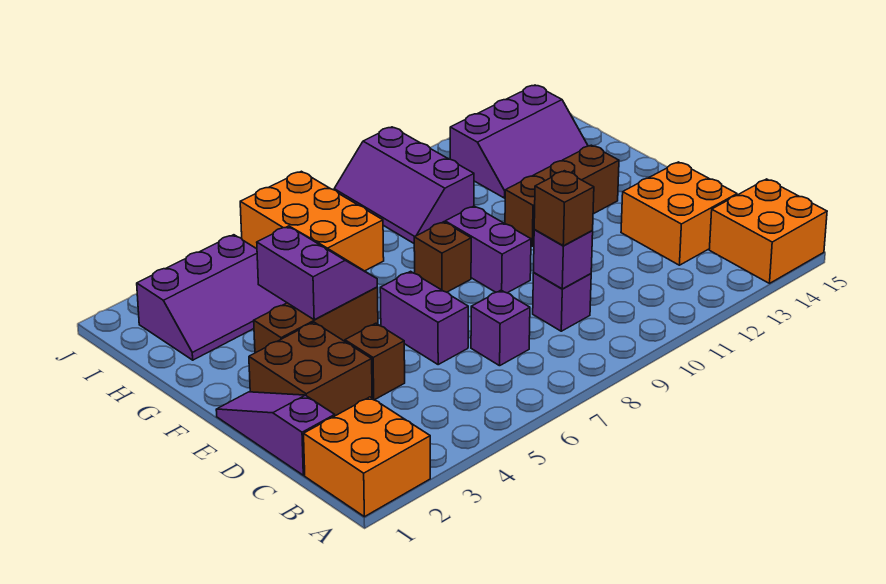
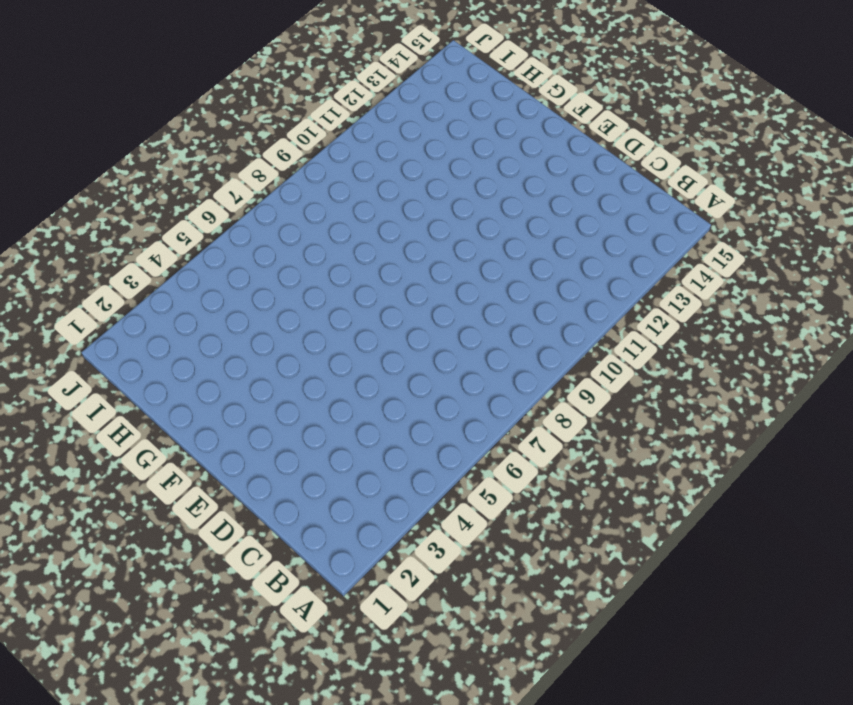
none -> orange brick A1:B2 level 1
none -> orange brick A14:B15 level 1
none -> purple slope C1:E1 level 1 top C

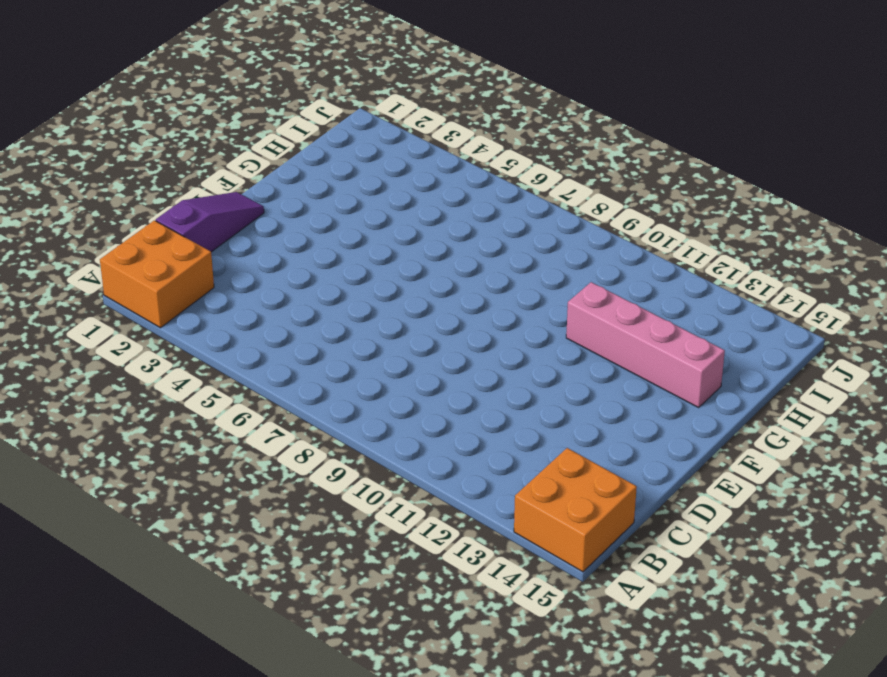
pink brick G11:G14 level 1 -> none
none -> purple brick C7 level 1
none -> purple brick C9 level 1
none -> orange brick C13:D14 level 1

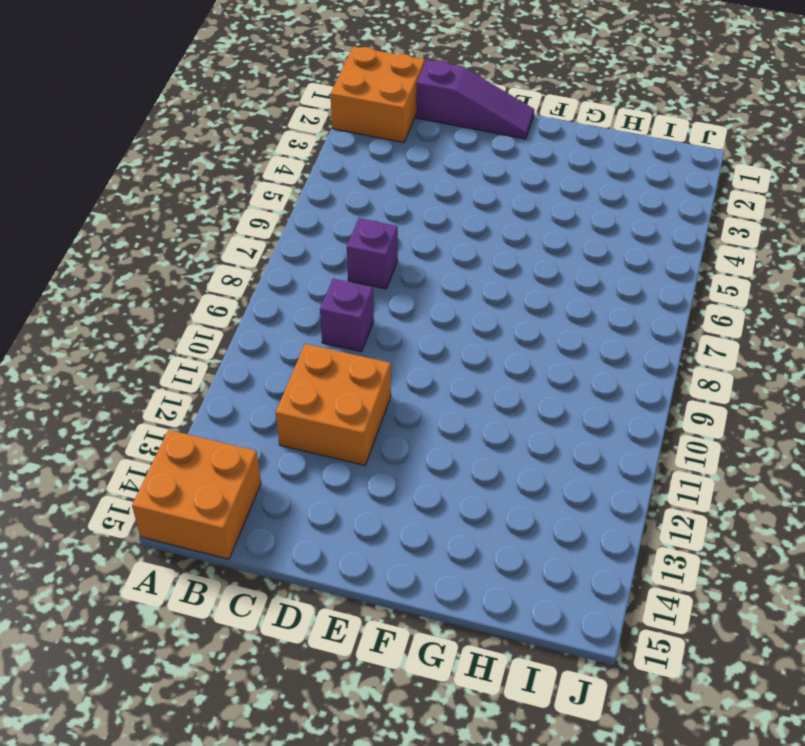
orange brick C11:D12 level 1 -> orange brick C13:D14 level 1
none -> brown brick D2:E3 level 1
none -> brown brick D4 level 1
none -> purple brick D6:E6 level 1

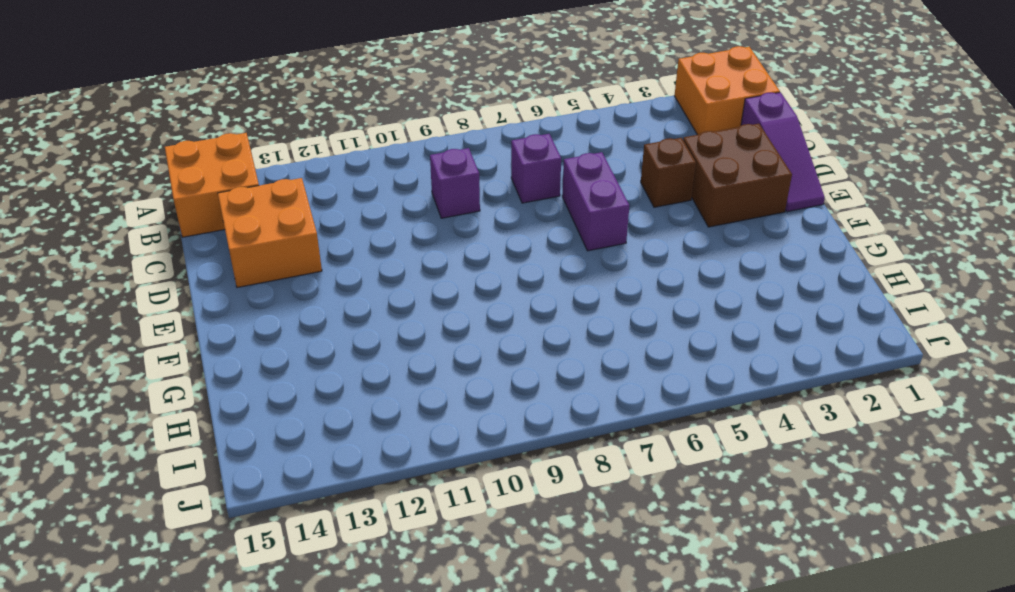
none -> purple brick E9:F9 level 1
none -> brown brick F3:F5 level 1
none -> brown brick F8 level 1

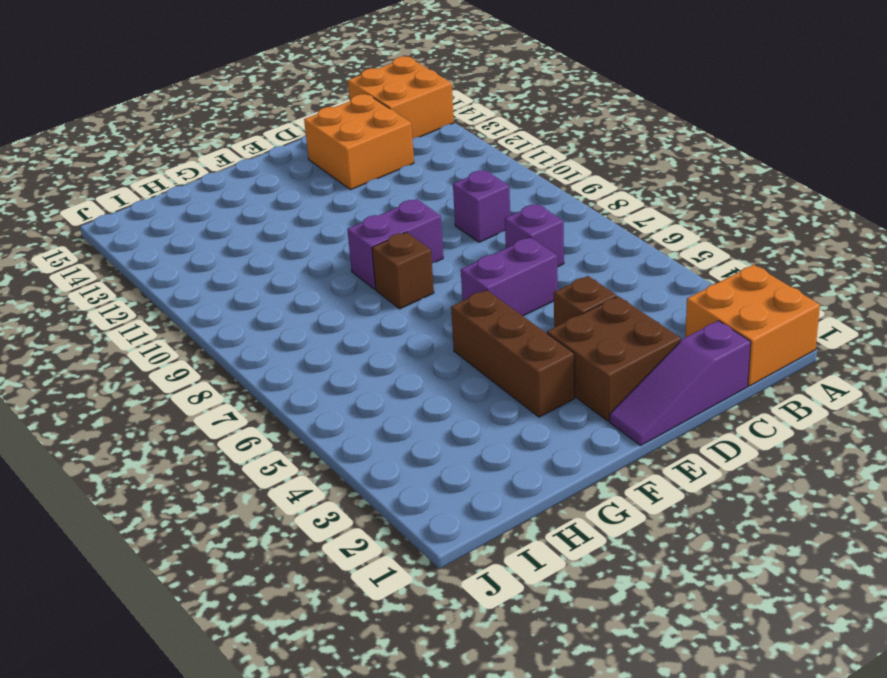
none -> brown brick F11:F13 level 1
none -> purple slope H2:I4 level 1 top I
none -> orange brick H6:J7 level 1

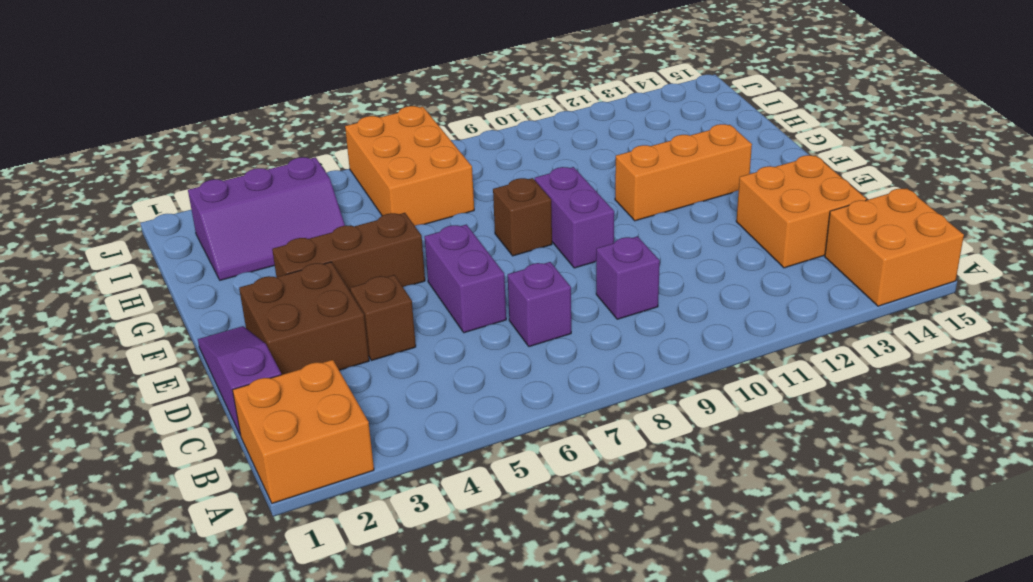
orange brick F11:F13 level 1 -> brown brick F11:F13 level 1
none -> purple slope H9:J10 level 1 top 10
none -> purple slope H12:I14 level 1 top I
none -> purple brick C9 level 2

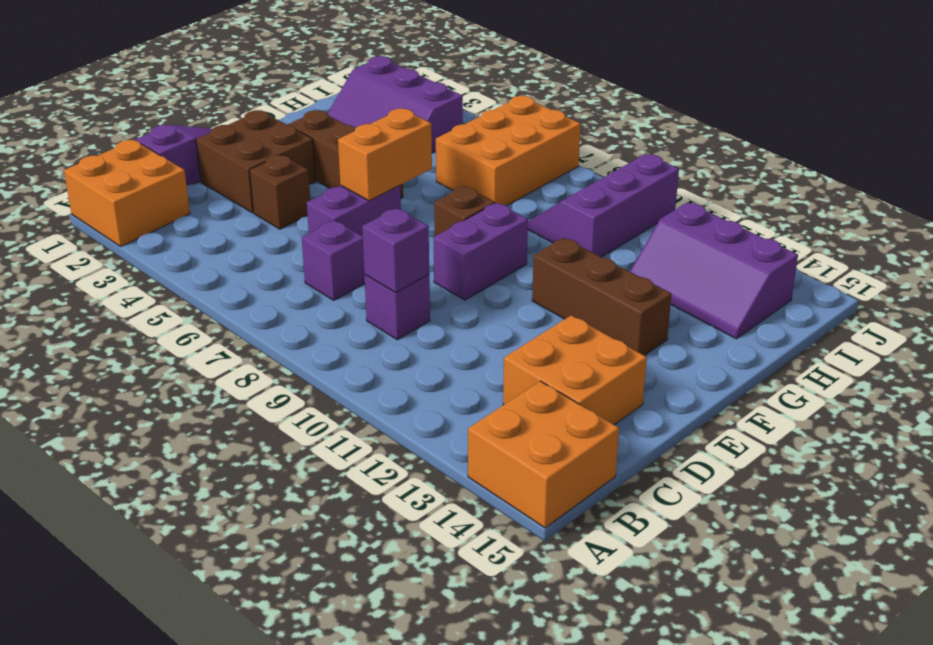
orange brick E6:F6 level 2 -> none
none -> purple slope F4:G5 level 2 top 4
none -> brown brick C9 level 3

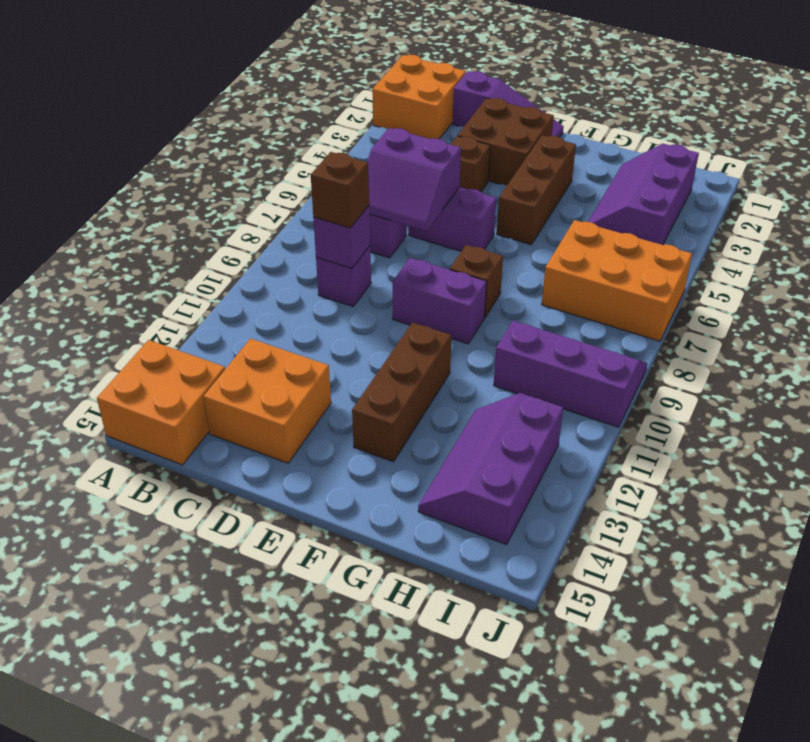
purple slope C6:D7 level 2 top 6 -> purple slope F4:G5 level 2 top 4

